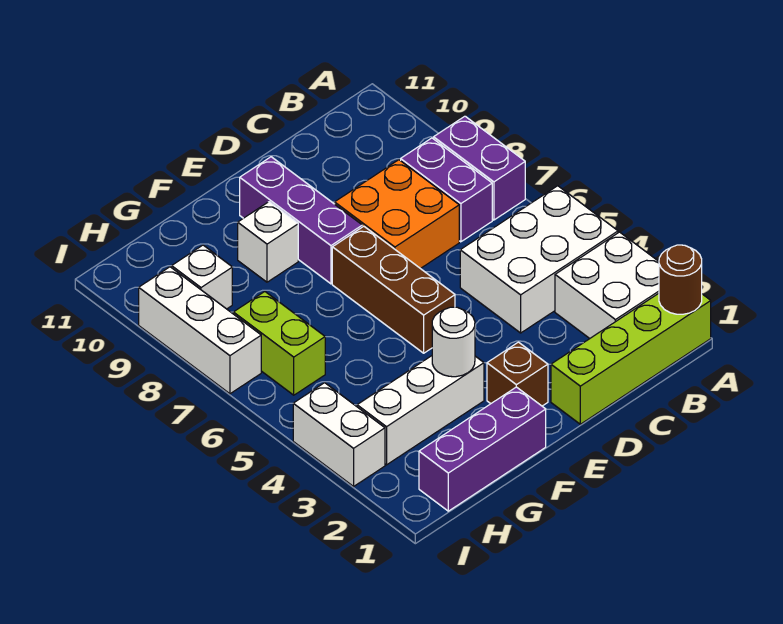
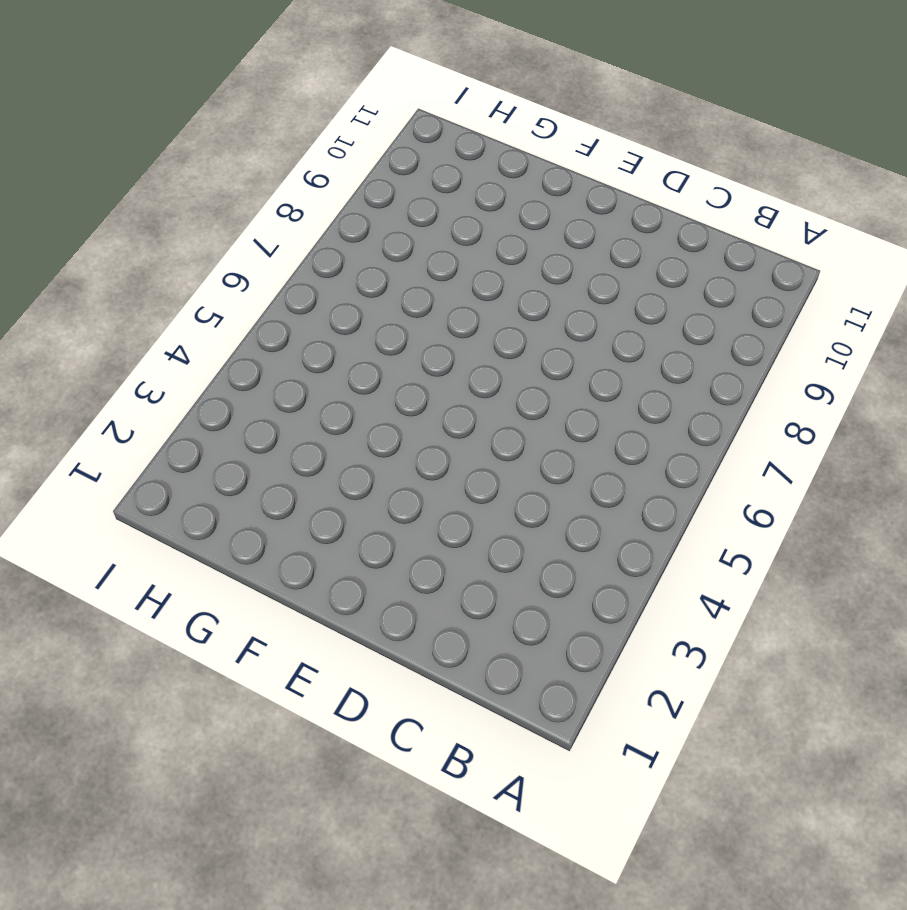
none -> lime brick A1:D1 level 1
none -> white brick A2:B3 level 1
none -> white brick A4:C5 level 1

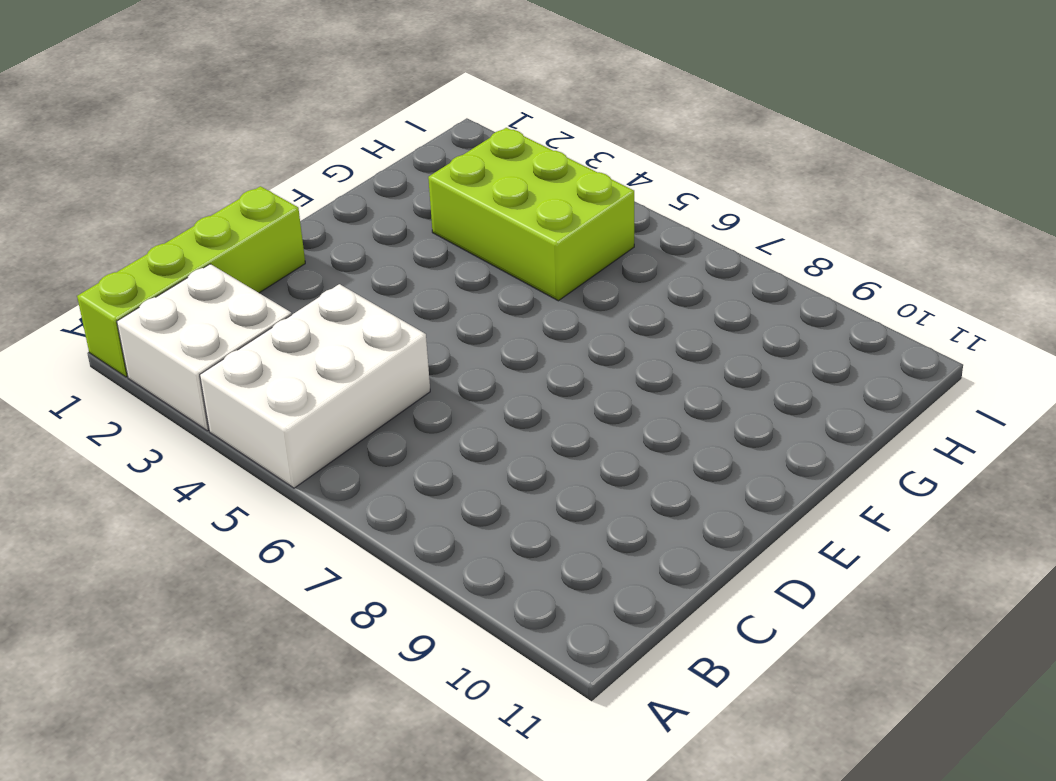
lime brick G3:H5 level 1 -> white brick F3:H3 level 1
none -> purple brick A7:A8 level 1
none -> purple brick B7:B8 level 1
none -> orange brick C7:D8 level 1

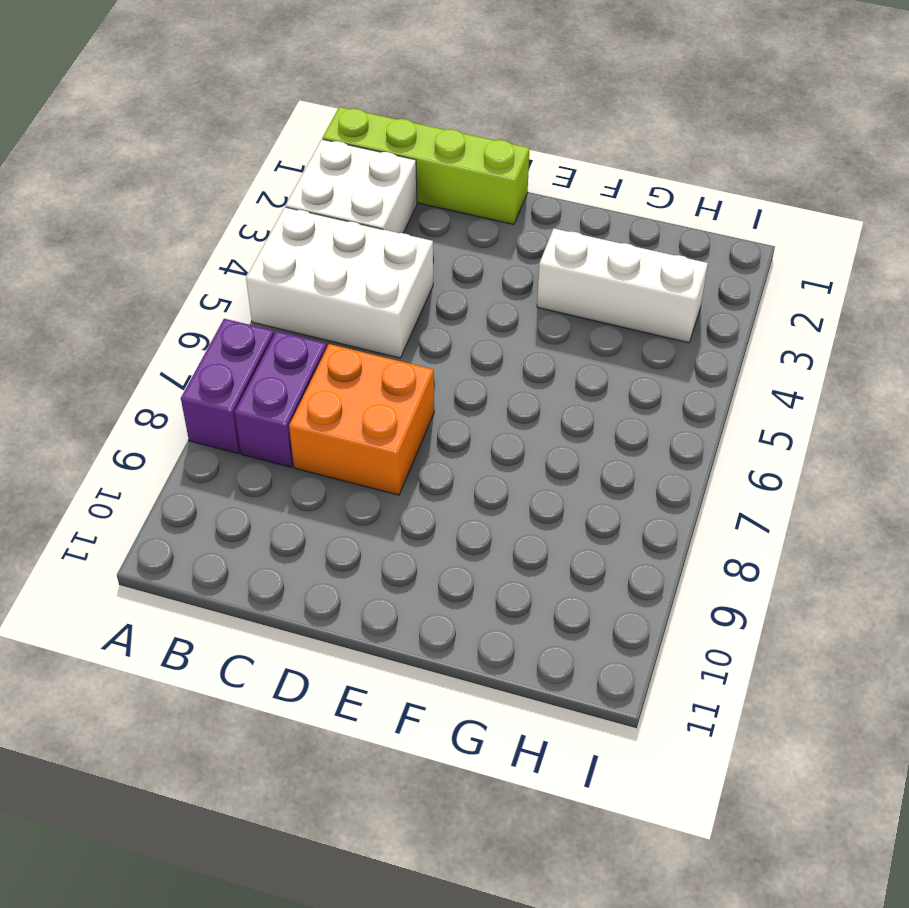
none -> brown brick E2 level 1
none -> brown brick E5:E7 level 1
none -> purple brick E8:E10 level 1

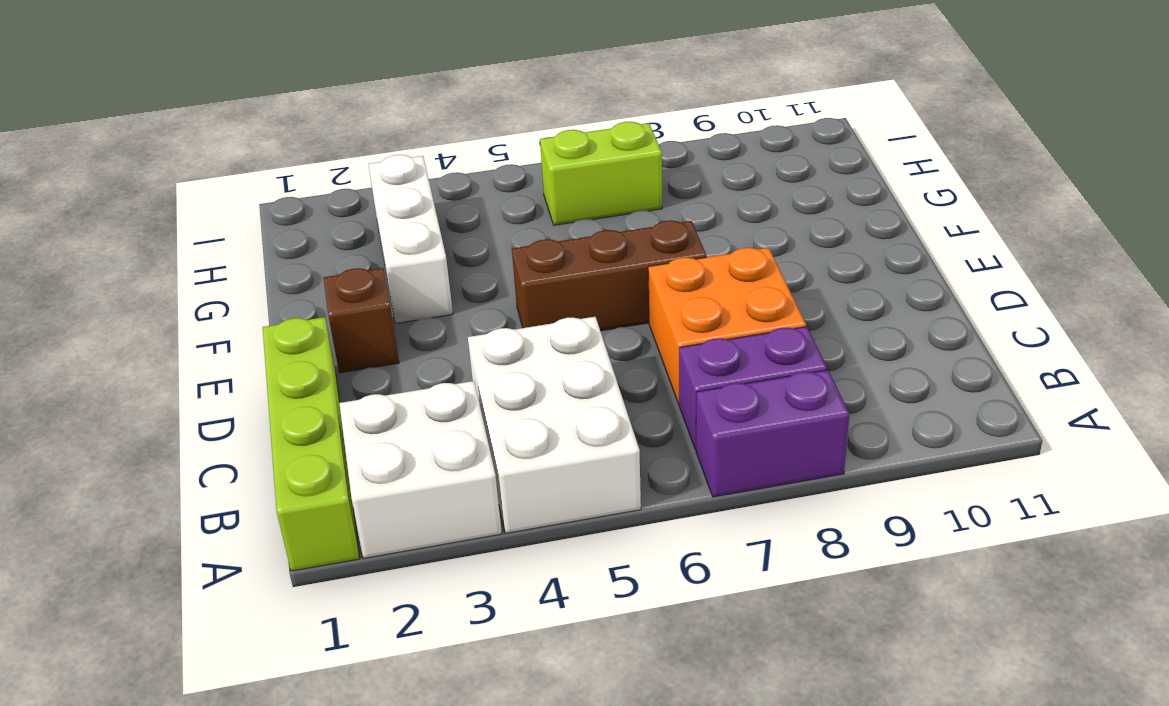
none -> purple brick E8:E10 level 1
none -> purple brick F1:H1 level 1
none -> white brick F9 level 1

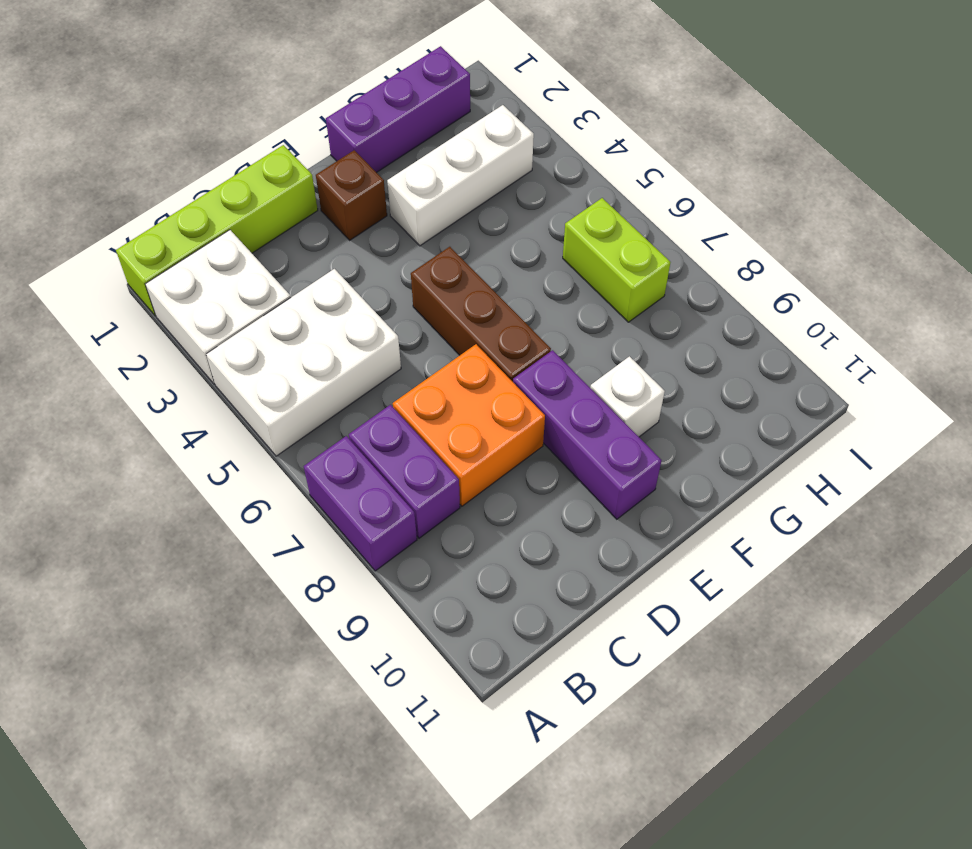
none -> white brick H9 level 1
none -> white brick I3:I4 level 1
none -> white brick I7:I9 level 1

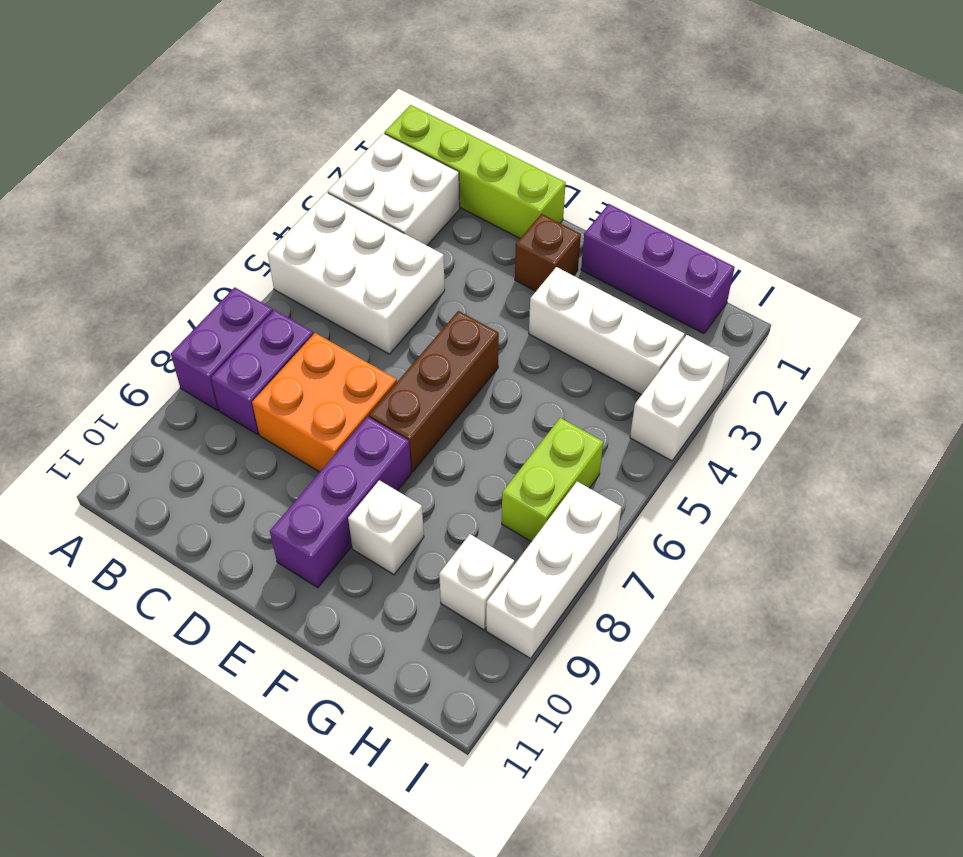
none -> brown round brick A1 level 2
none -> white round brick F3 level 2

